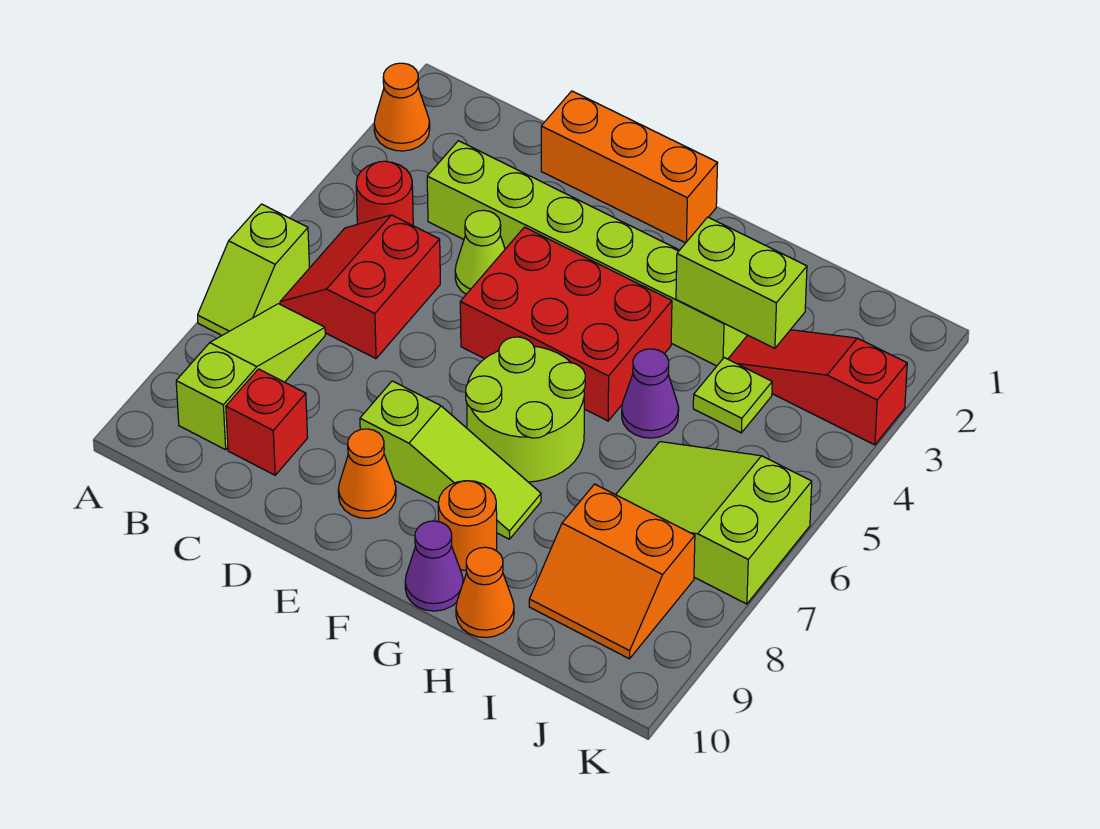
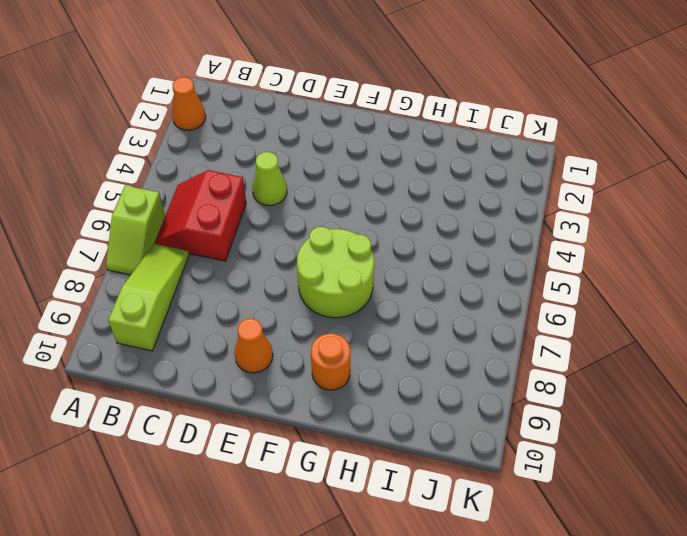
none -> red round brick B4 level 1
none -> lime brick C3:H3 level 1
none -> red brick C9 level 1

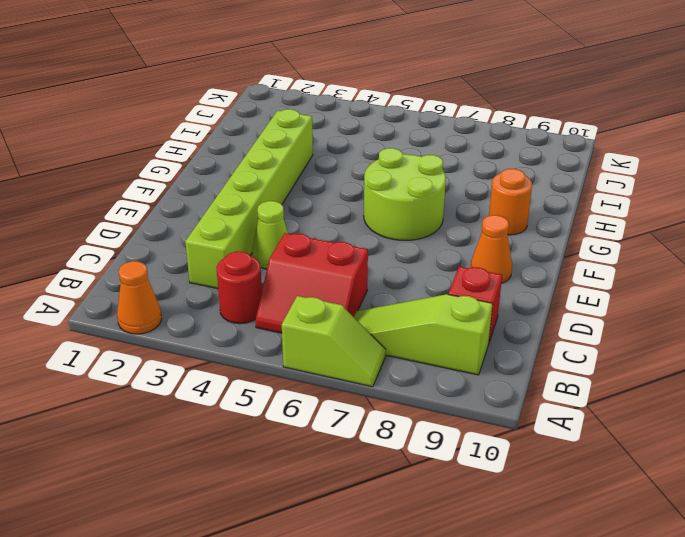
none -> orange brick D1:F1 level 1
none -> red brick E4:G5 level 1
none -> lime slope E8:G8 level 1 top E

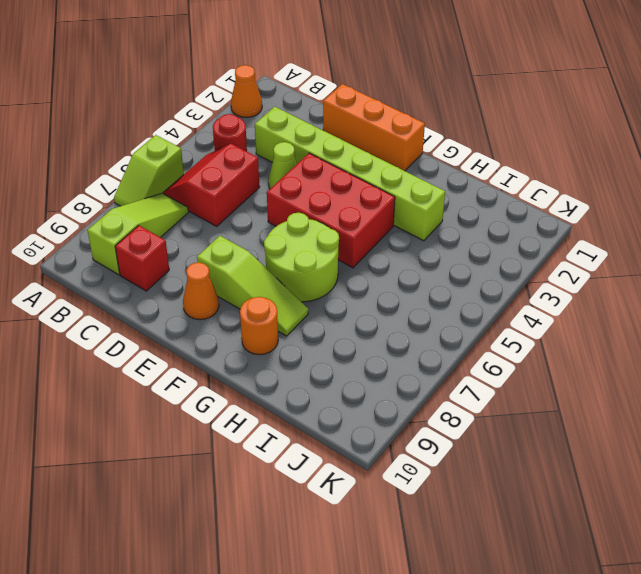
none -> purple cone G10 level 1
none -> purple cone H5 level 1
none -> orange cone H10 level 1

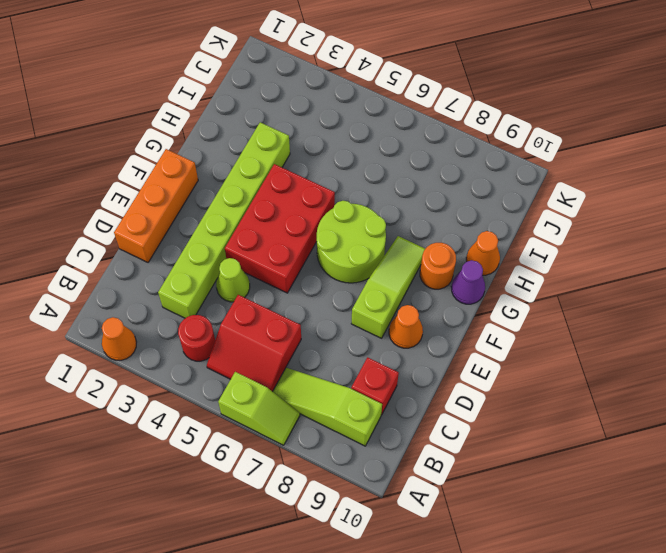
none -> purple cone H5 level 1
none -> red slope I3:K3 level 1 top K
none -> lime plate I4 level 1

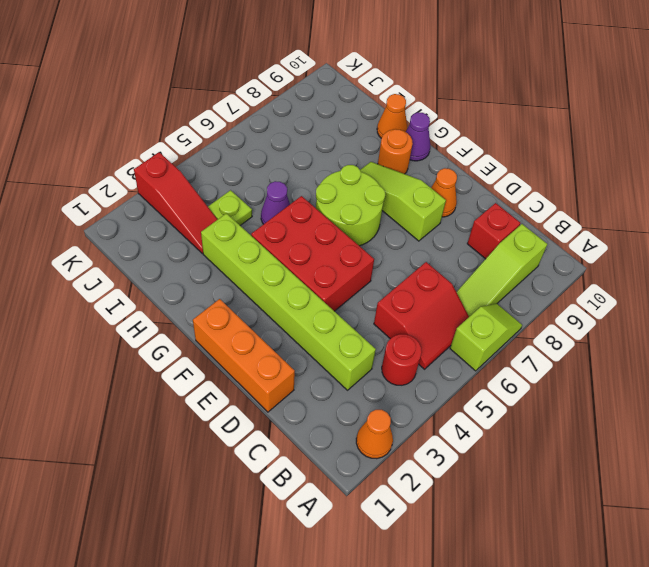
none -> lime cone D4 level 1
none -> lime slope I6:K7 level 1 top K
none -> orange slope I8:J9 level 1 top 8

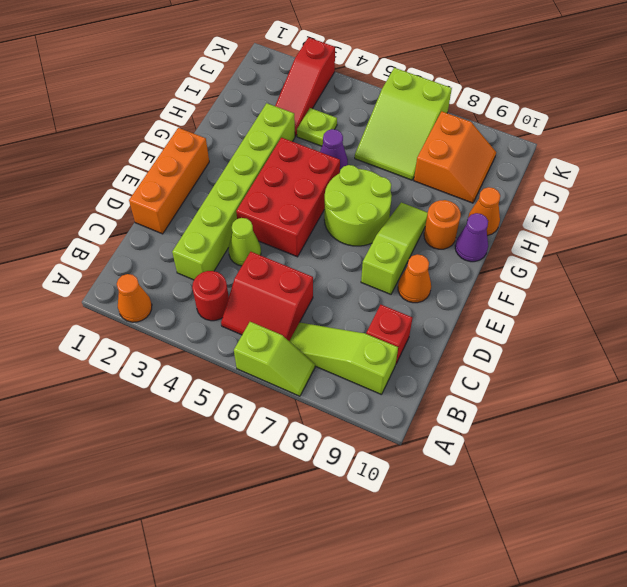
none -> lime brick H3:I3 level 2

